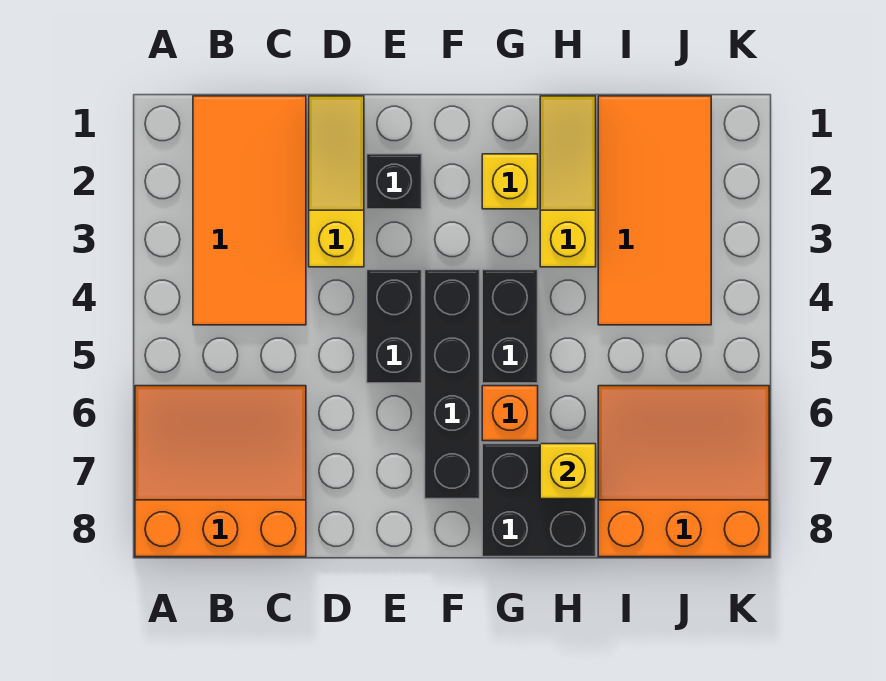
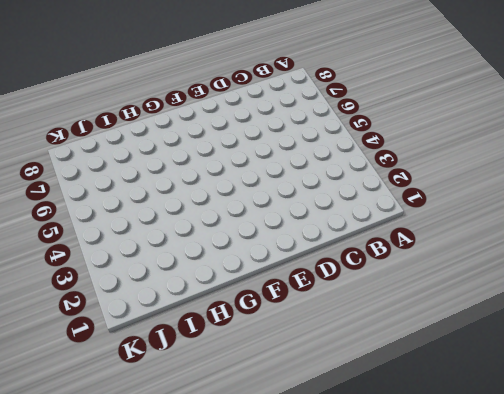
none -> orange slope A6:C8 level 1 top 8
none -> orange tile B1:C4 level 1
none -> yellow slope D1:D3 level 1 top 3

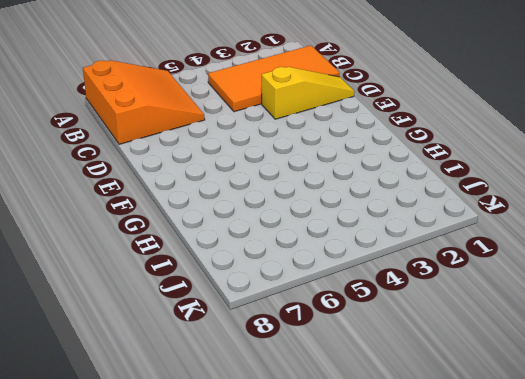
none -> black brick E2 level 1
none -> black brick E4:E5 level 1
none -> black brick F4:F7 level 1

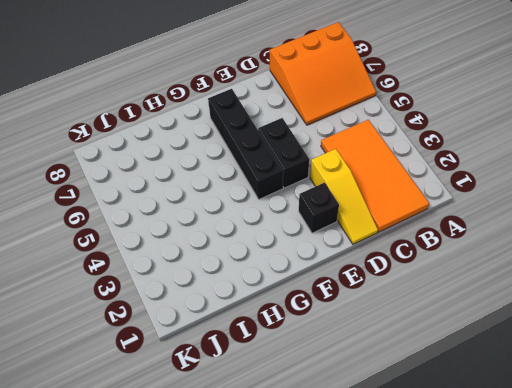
none -> yellow brick G2 level 1
none -> black brick G4:G5 level 1
none -> orange brick G6 level 1

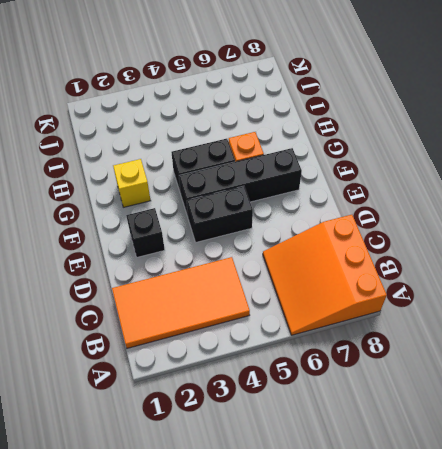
none -> yellow slope D1:D3 level 1 top 3
none -> black brick G7:H8 level 1
none -> yellow slope H1:H3 level 1 top 3

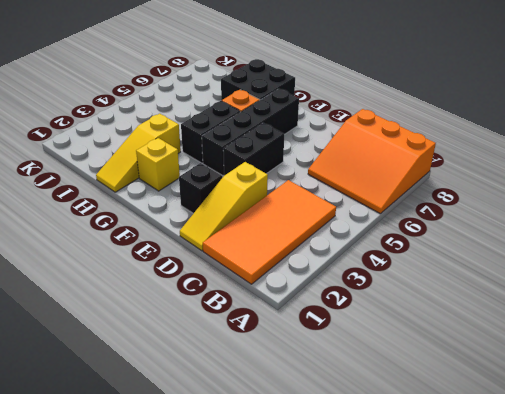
none -> orange tile I1:J4 level 1
none -> orange slope I6:K8 level 1 top 8
none -> yellow brick H7 level 2

